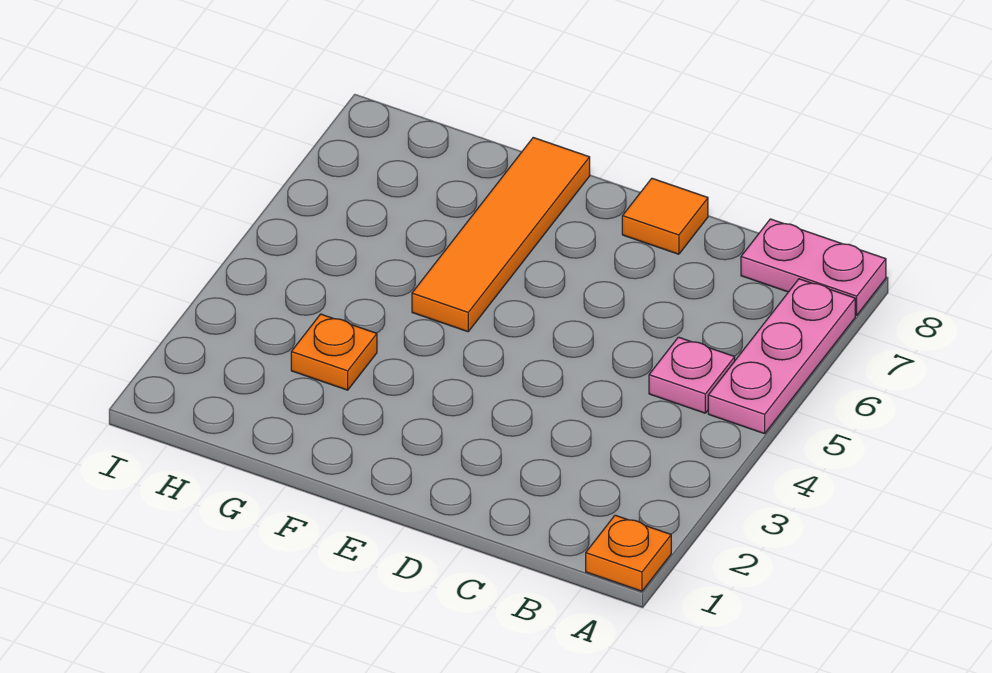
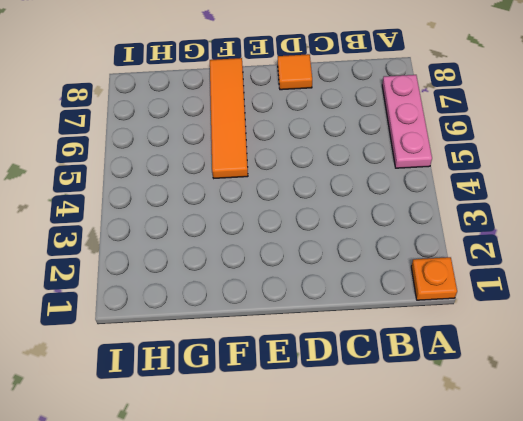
none -> pink plate A8:B8 level 1
none -> pink plate B5 level 1

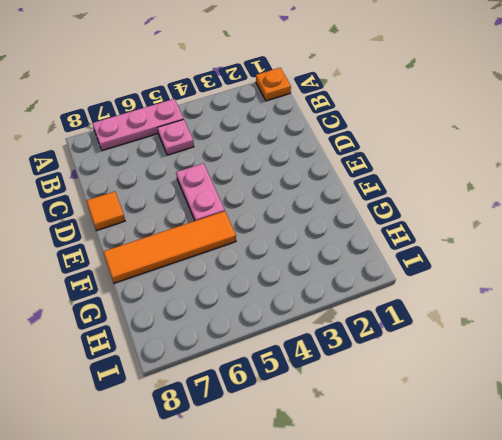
pink plate D5:E5 level 1 -> pink plate A8:B8 level 1
none -> orange plate G3 level 1

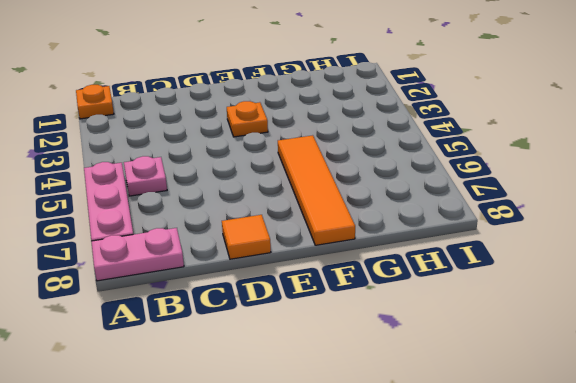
orange plate E3 level 1 -> orange plate G3 level 1

